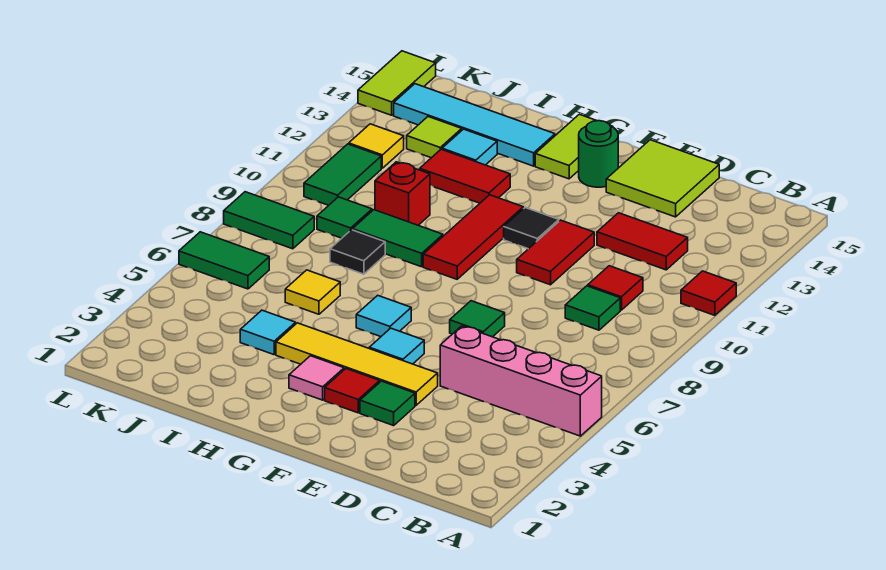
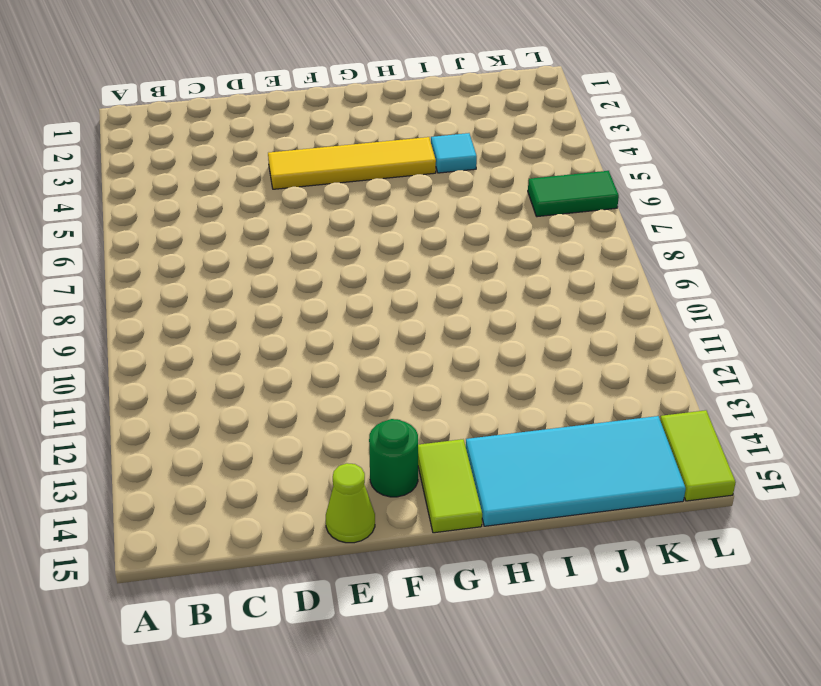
lime cone E15 level 1 -> lime tile D14:E15 level 1
cyan tile H14:K15 level 1 -> cyan tile H14:K14 level 1
none -> pink brick A5:D5 level 1
none -> red tile A11 level 1
none -> green tile C9 level 1
none -> red tile C10 level 1

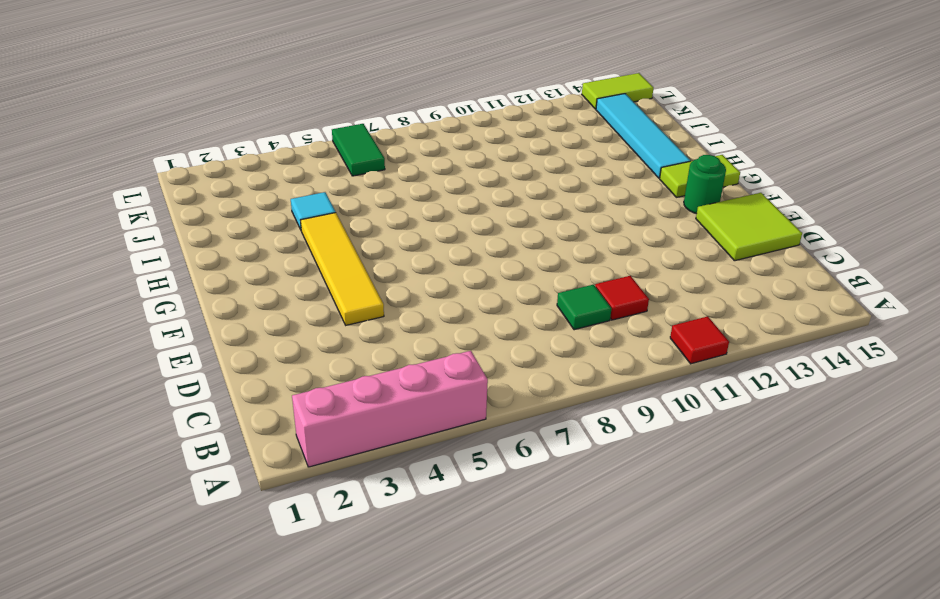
pink brick A2:A5 level 1 -> pink brick A5:D5 level 1
none -> red tile C12:D12 level 1
none -> green tile E3 level 1
none -> green tile E7 level 1
none -> red tile E10:E11 level 1

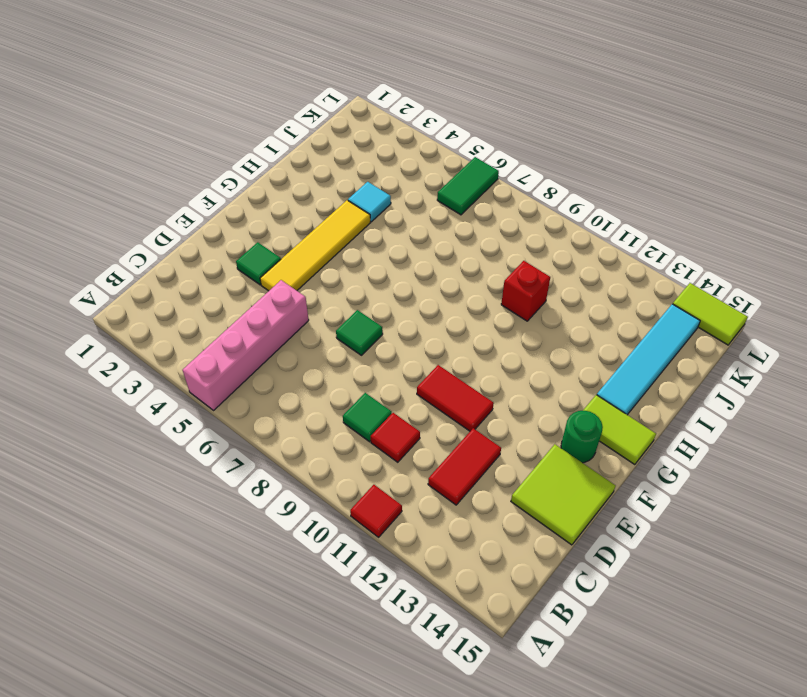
none -> red tile F3 level 1
none -> cyan tile F5 level 1
none -> black tile F11 level 1
none -> pink tile G3 level 1

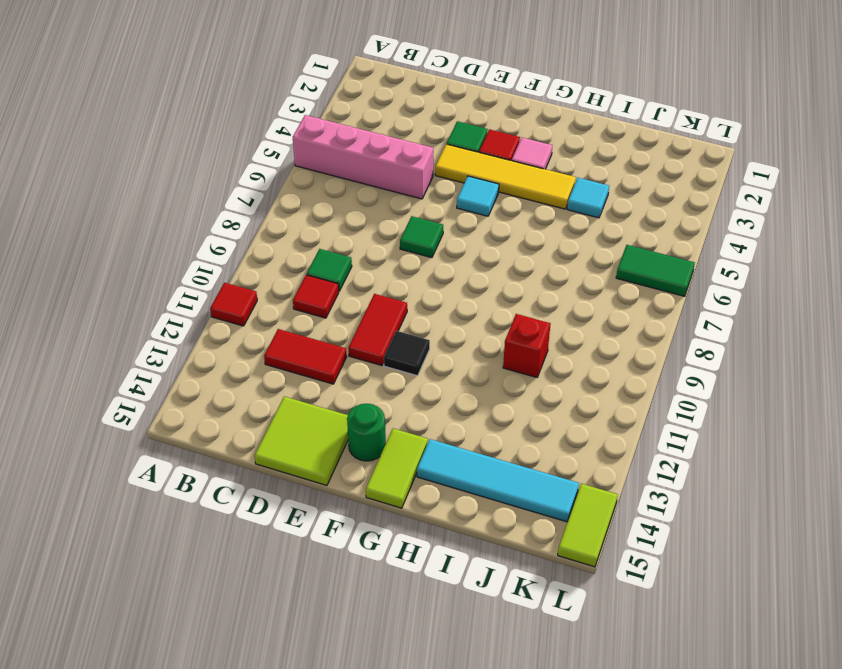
none -> cyan tile G6 level 1
none -> red tile G9:G11 level 1
none -> green tile H9:I9 level 1
none -> red tile H12:I12 level 1

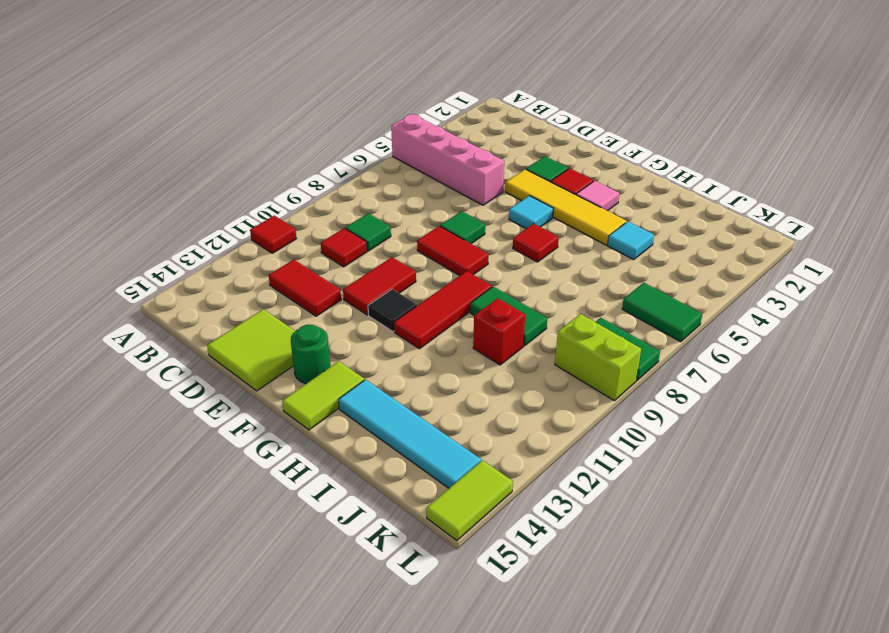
red tile E8:F8 level 1 -> red tile H12:I12 level 1
red tile G6 level 1 -> cyan tile G6 level 1
lime brick K9:L9 level 1 -> none
none -> yellow tile I6 level 1
none -> black tile I8 level 1
none -> cyan tile I13 level 1
none -> green tile J9 level 1

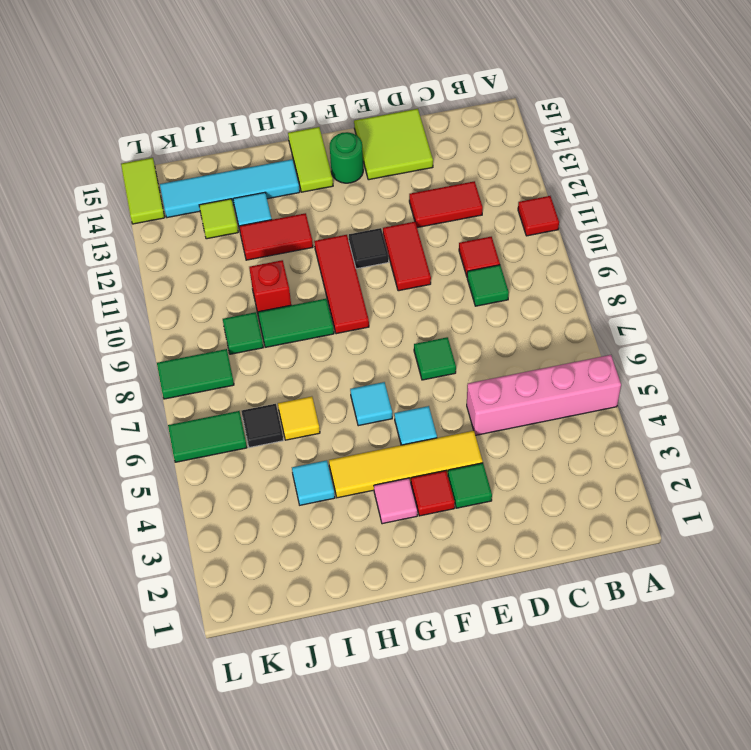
black tile J6 level 1 -> black tile I8 level 1
none -> green tile K10:K11 level 1
none -> yellow tile K12 level 1

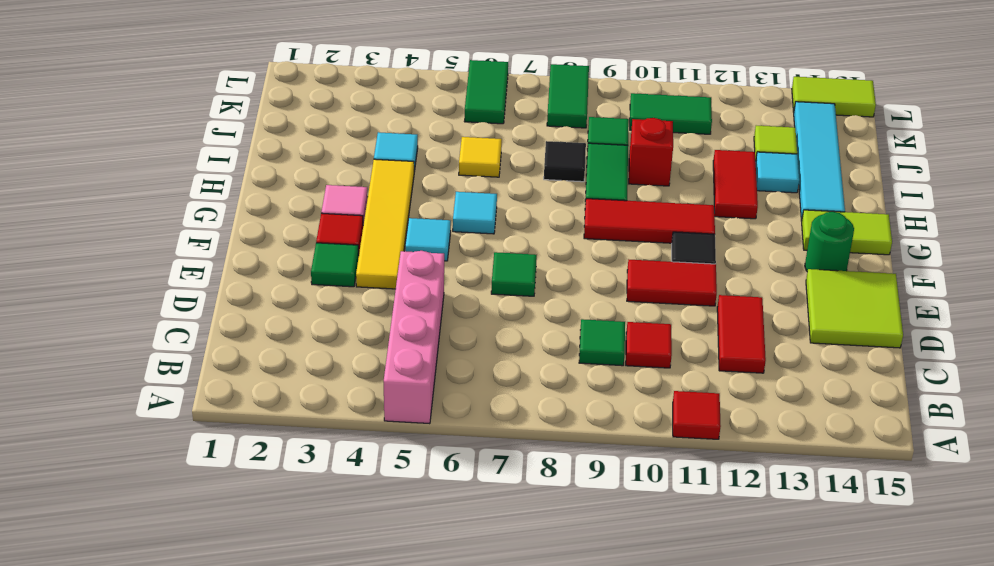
none -> yellow tile K12 level 1

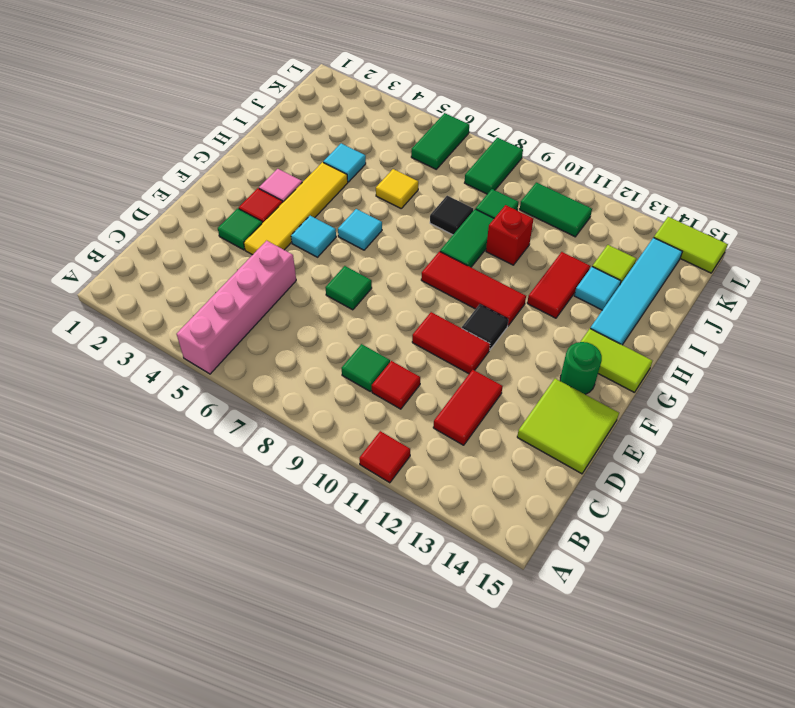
none -> yellow tile K12 level 1

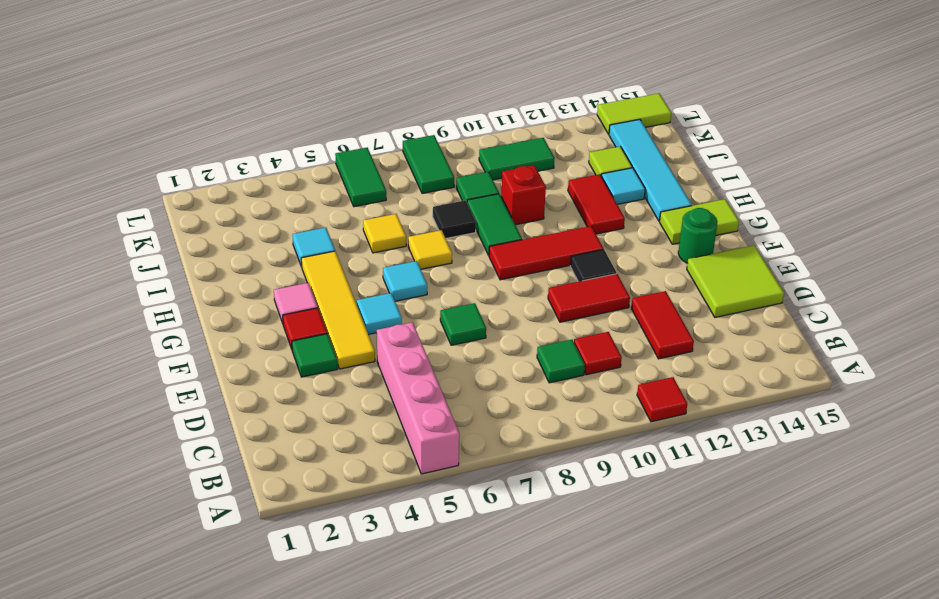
yellow tile H7 level 1 -> yellow tile K12 level 1

